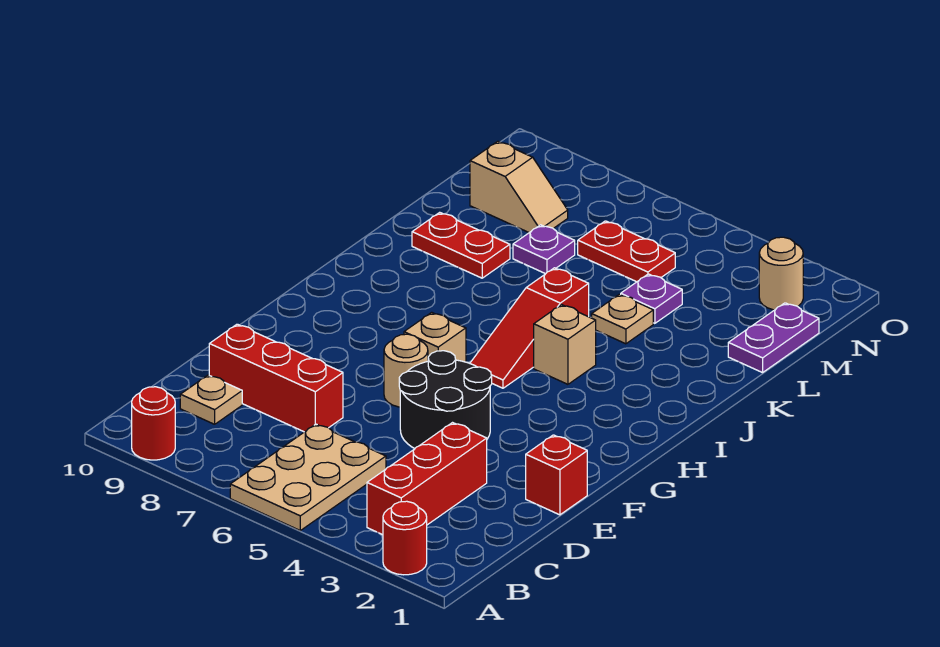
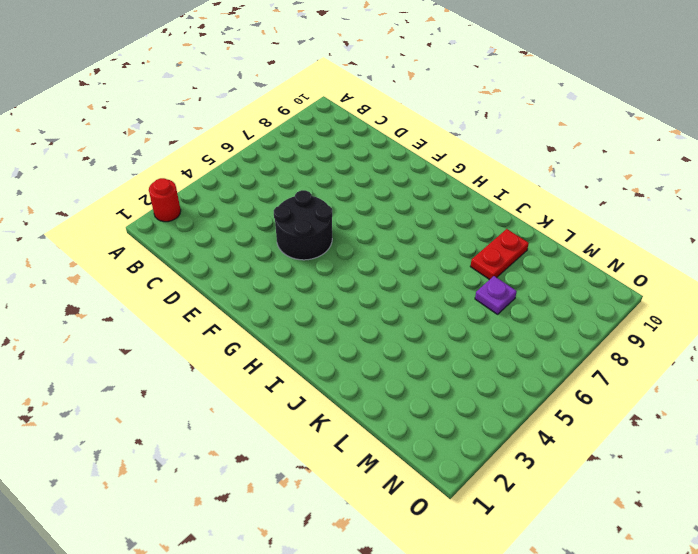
none -> tan plate A5:C6 level 1
none -> red round brick A9 level 1
none -> red brick B3:D3 level 1

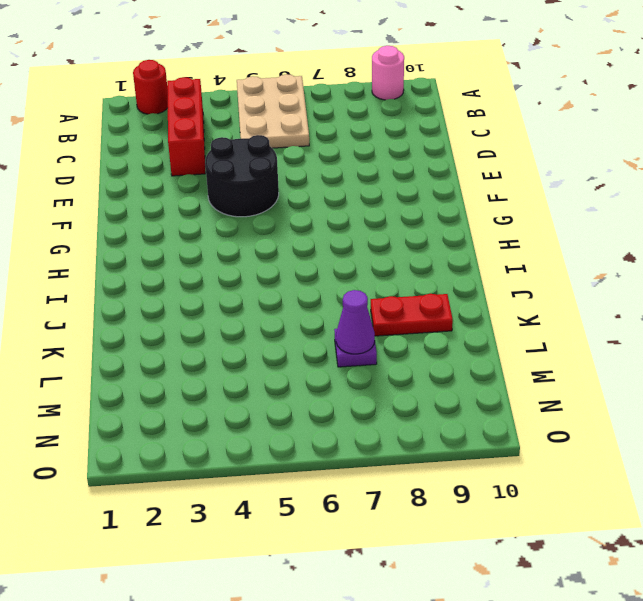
pink round brick A9 level 1 -> red round brick A9 level 1
purple cone L7 level 2 -> none
none -> tan plate C9 level 1
none -> red brick D7:D9 level 1
none -> red brick E1 level 1

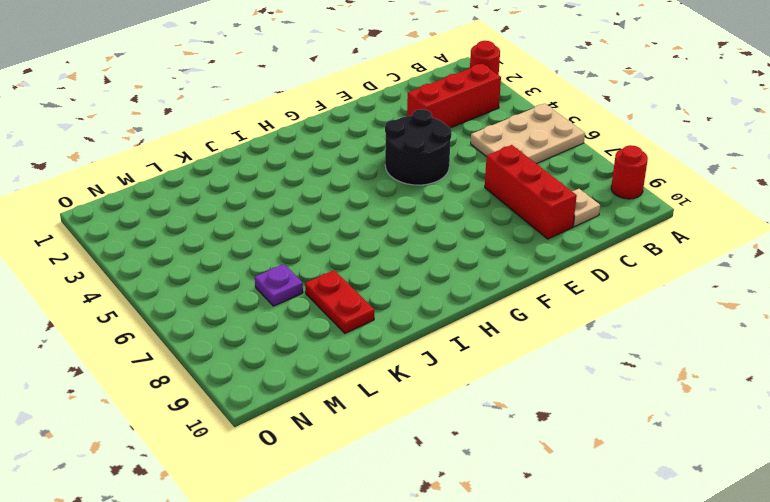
none -> red brick E1 level 1
none -> tan round brick F6 level 1
none -> tan brick G6 level 1

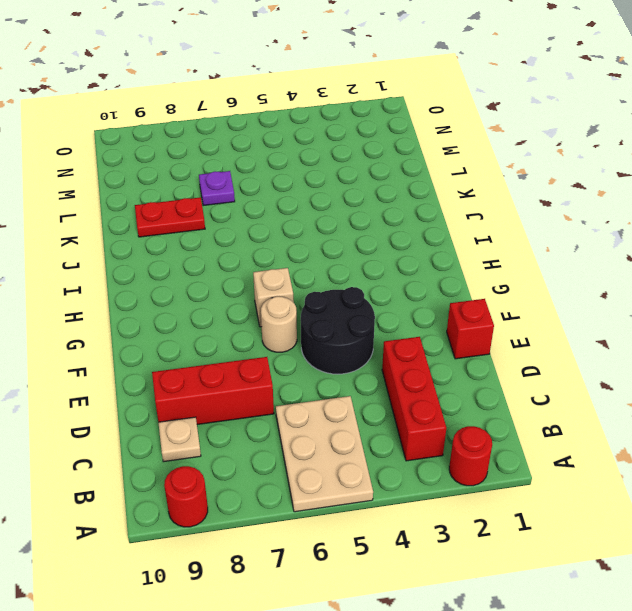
none -> red slope H5:J5 level 1 top J
none -> tan brick I4 level 1
none -> tan plate K4 level 1

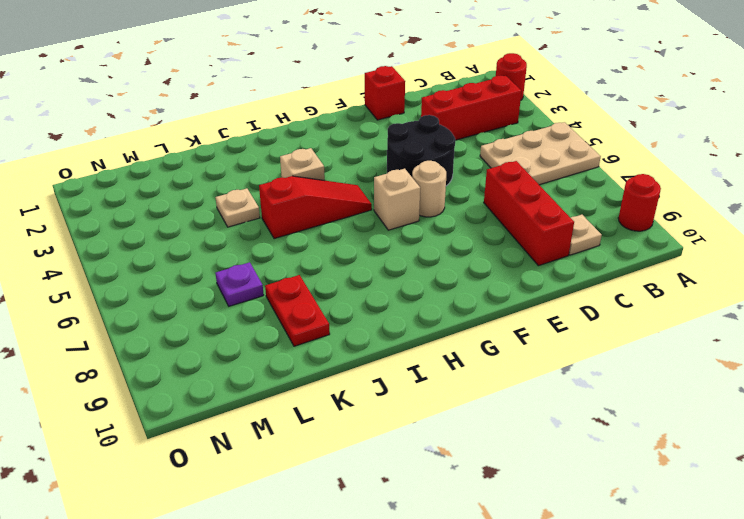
none -> purple plate L1:M1 level 1
none -> purple plate L4 level 1
none -> red plate M5:M6 level 1

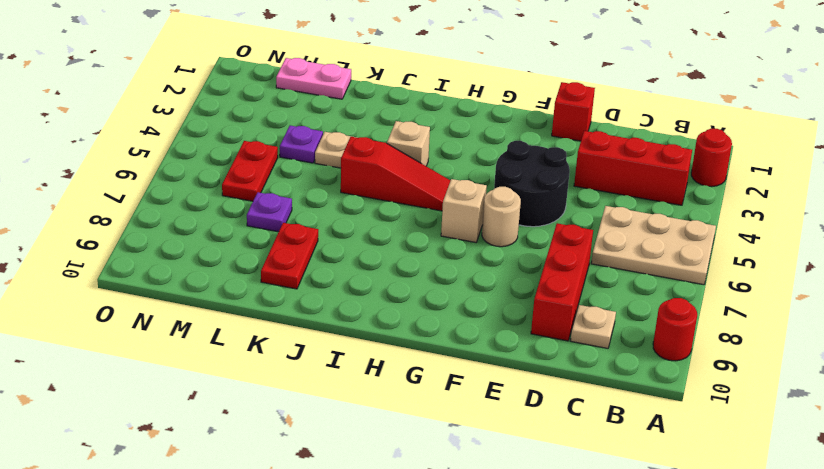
pink plate L1:M1 level 1 -> purple plate L1:M1 level 1
none -> tan slope M8:M9 level 1 top 9
none -> tan round brick N2 level 1

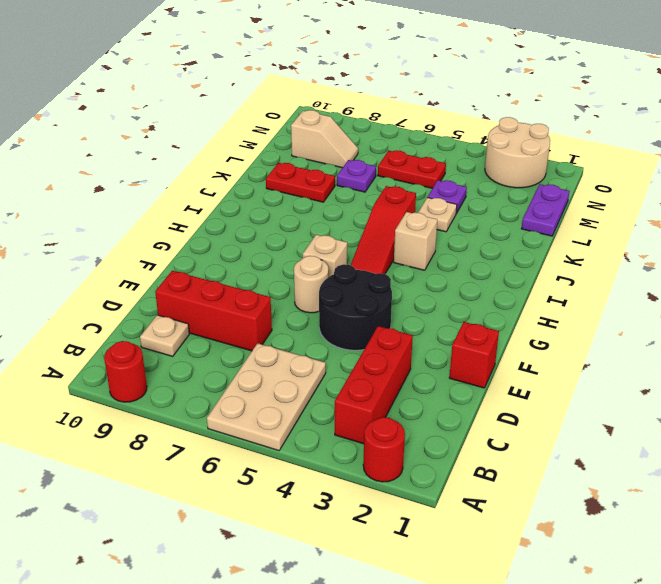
tan round brick N2:O3 level 1 -> tan round brick N2 level 1

